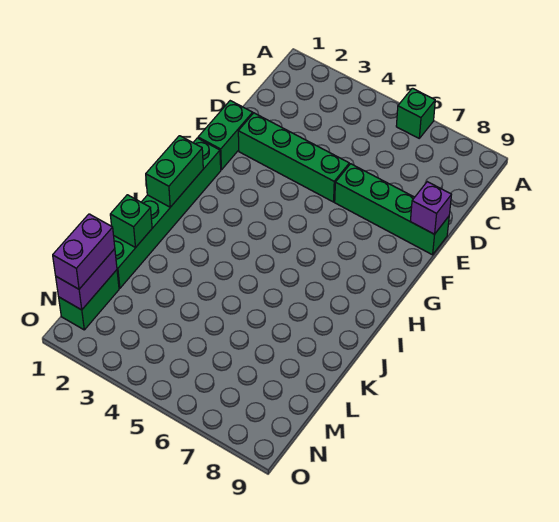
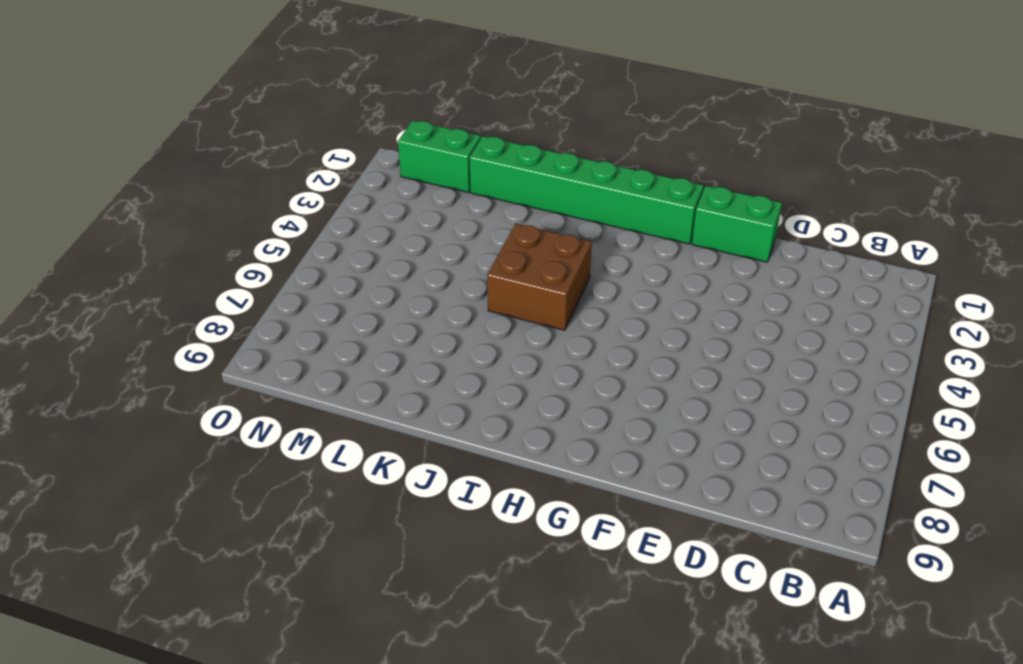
brown brick I4:J5 level 1 -> none
none -> green brick A6 level 1
none -> green brick E2:E5 level 1

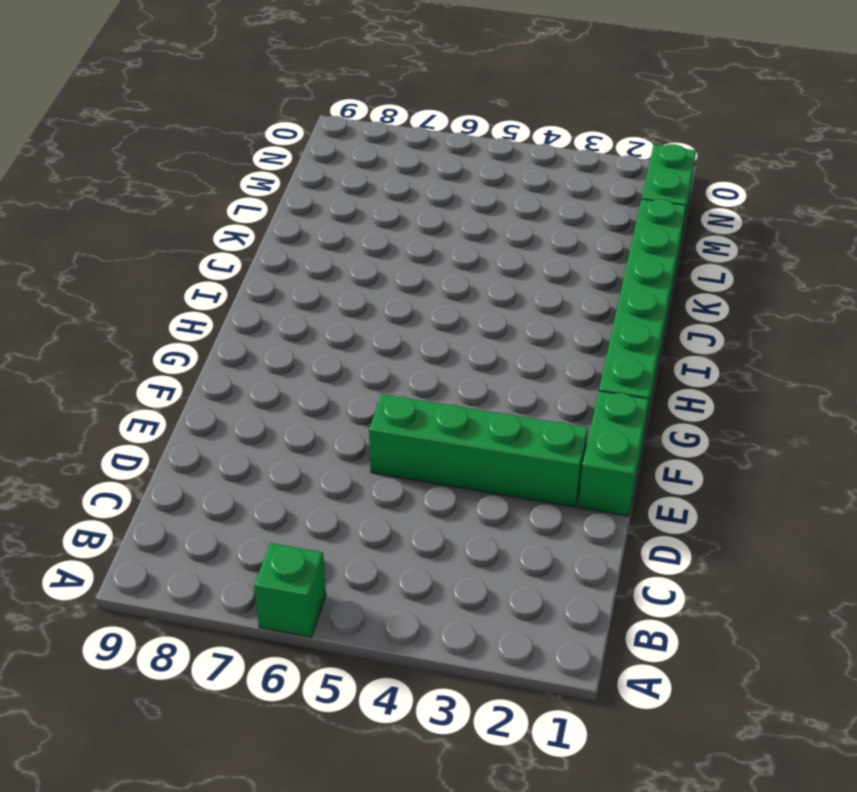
none -> green brick E6:E9 level 1
none -> purple brick E9 level 2

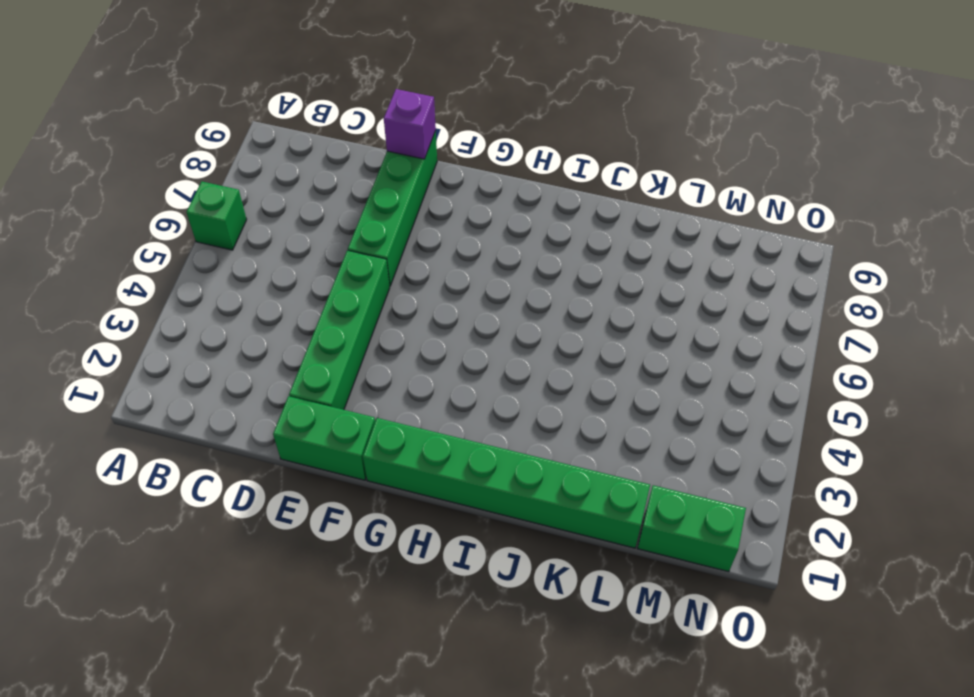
none -> green brick H1:I1 level 2
none -> green brick K1 level 2

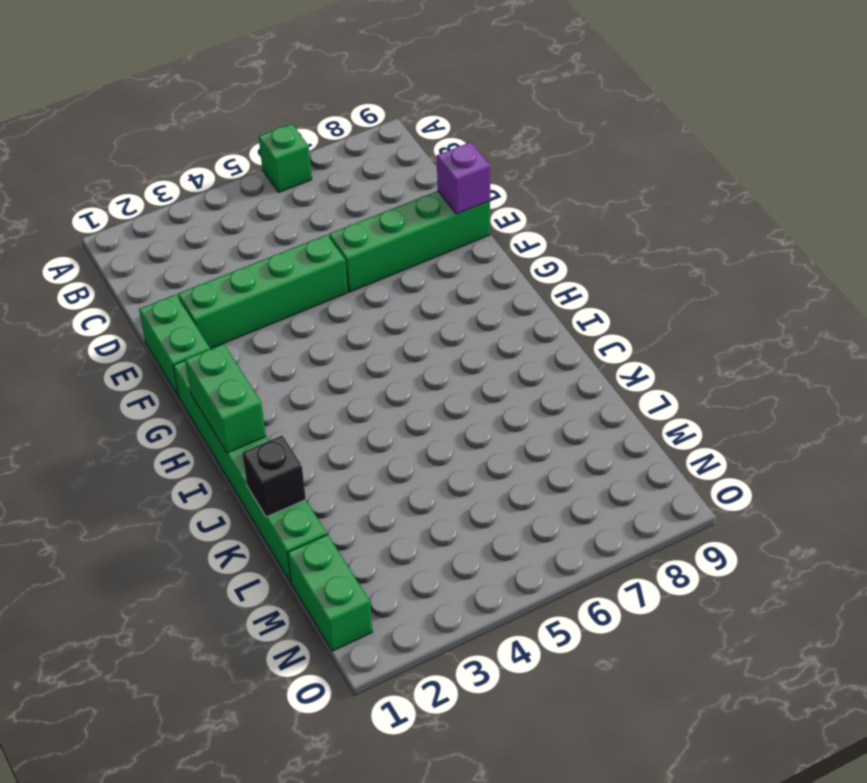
black brick K1 level 2 -> green brick K1 level 2
none -> purple brick M1:N1 level 2
none -> purple brick M1:N1 level 3

